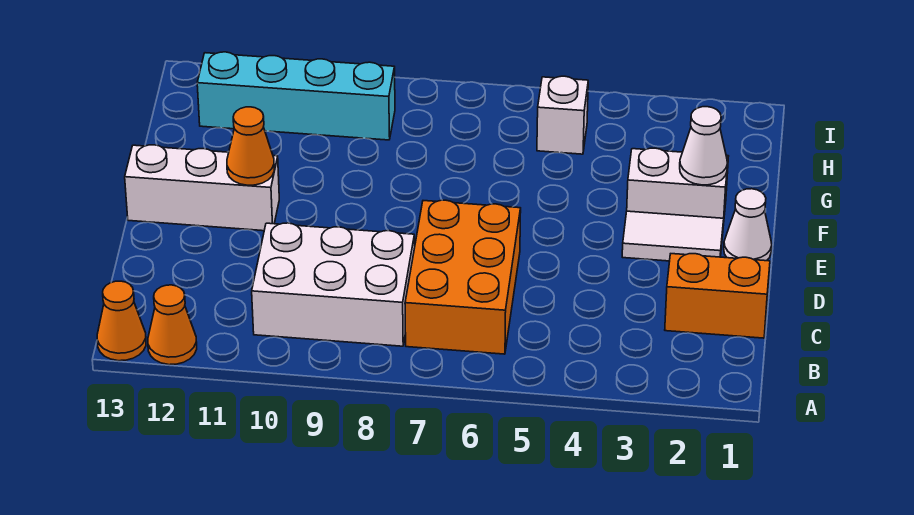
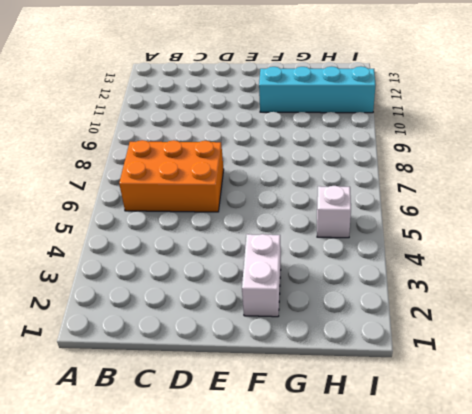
cyan brick F11:I11 level 1 -> cyan brick H9:H12 level 1
none -> orange cone A12 level 1
none -> orange cone A13 level 1
none -> white brick B8:C10 level 1

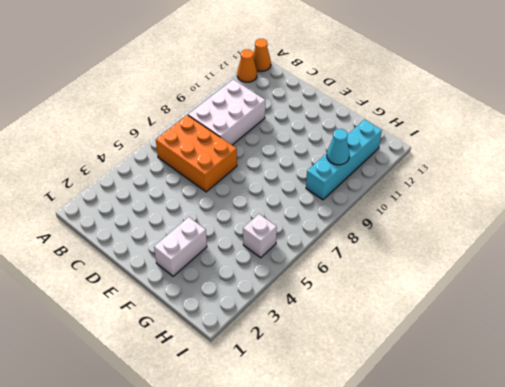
cyan cone H10 level 2 -> none
none -> orange brick C1:C2 level 1
none -> white cone E1 level 1
none -> white tile E2:E3 level 1

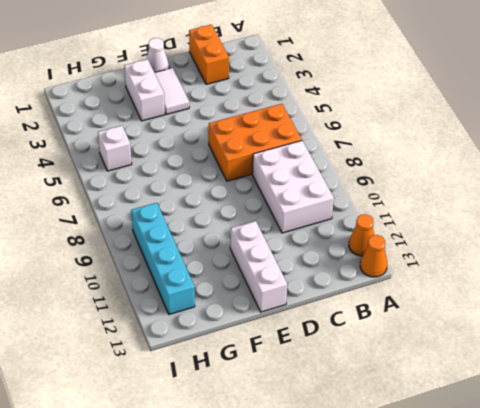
none -> orange cone E11 level 2
none -> white cone F2 level 2

